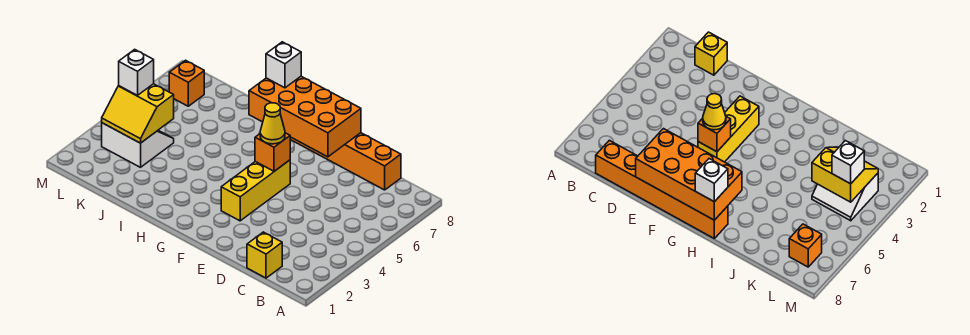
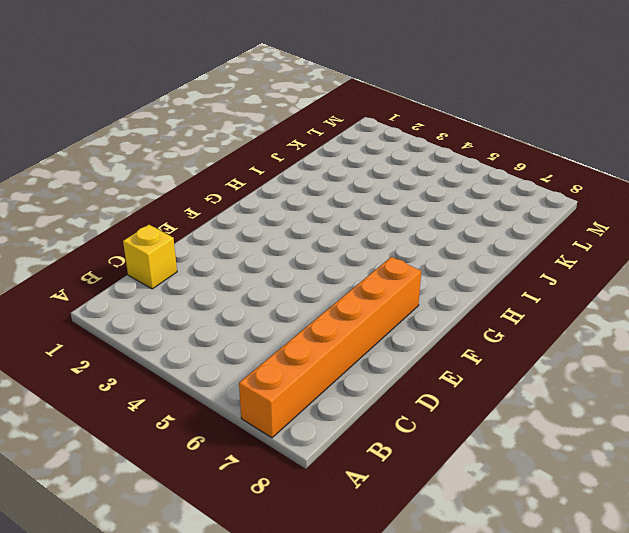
orange brick A7:F7 level 1 -> orange brick C8:H8 level 1
none -> yellow brick F3:F5 level 1
none -> white slope K3:L4 level 1 top 3

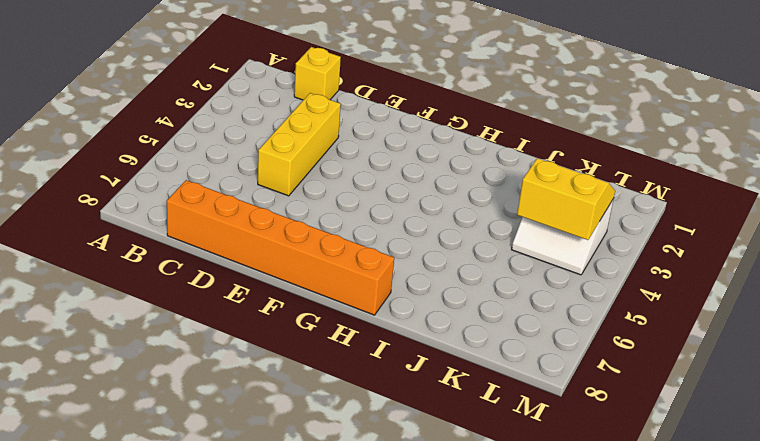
yellow brick D3:D5 level 1 -> yellow brick F3:F5 level 1
none -> orange brick L7 level 1
none -> orange brick E7:H8 level 2

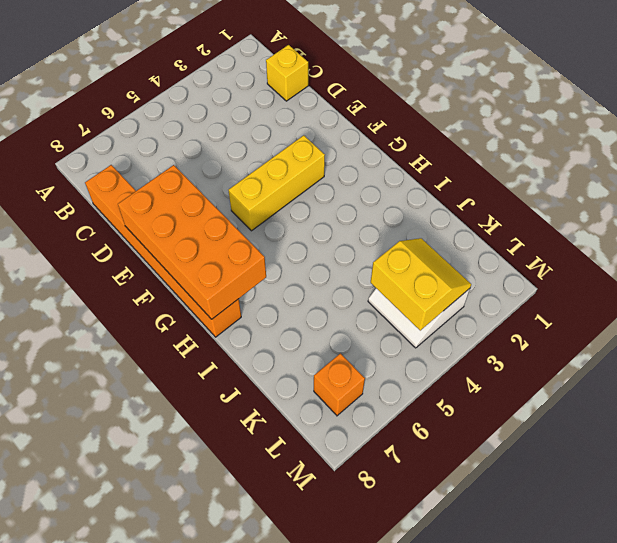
none -> orange brick F5 level 2
none -> yellow cone F5 level 3

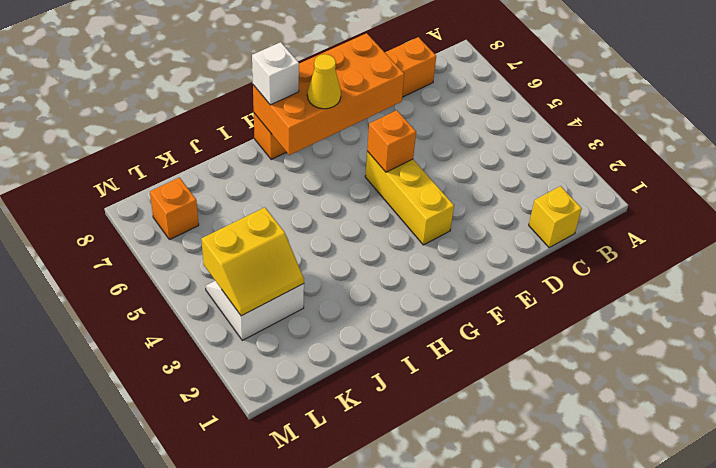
yellow cone G7 level 3 -> yellow cone F5 level 3
none -> white brick L4 level 3

